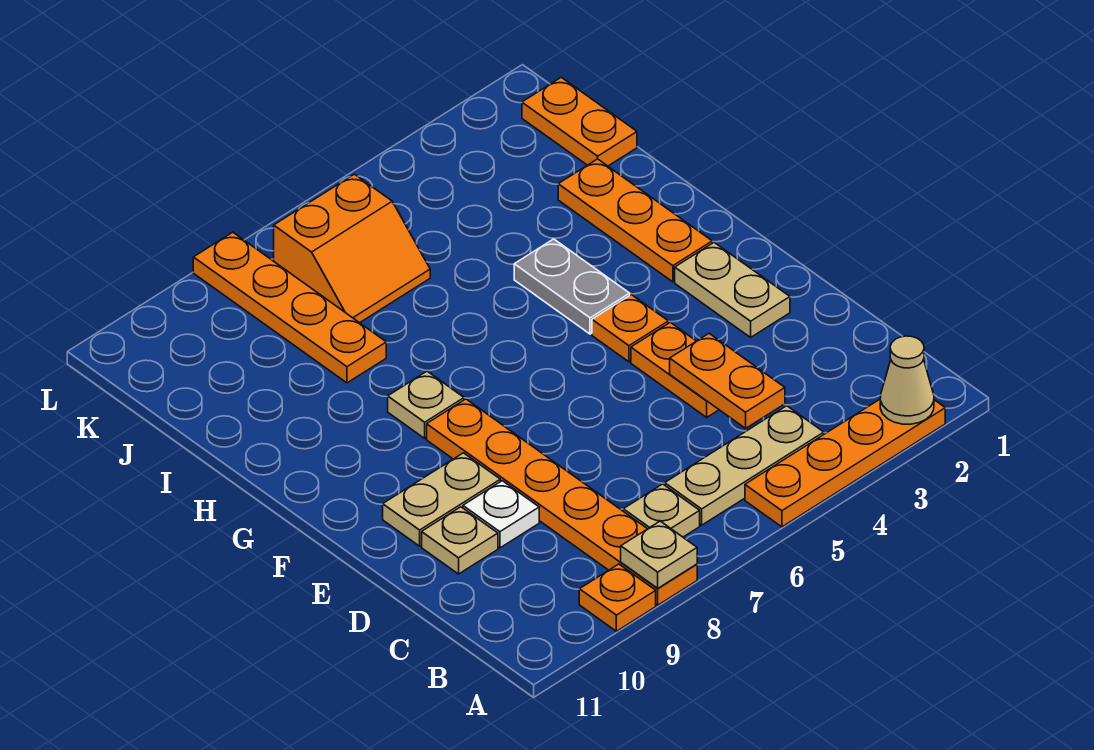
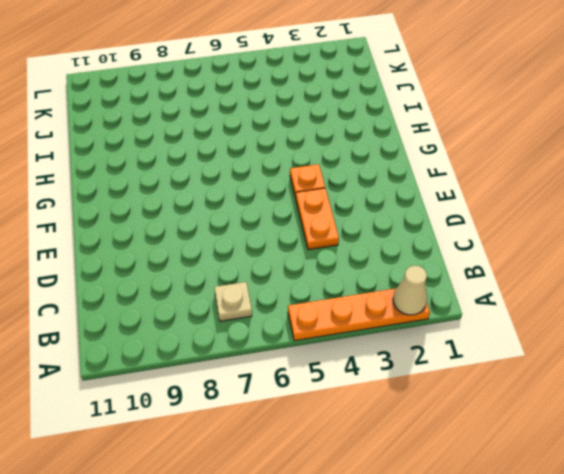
none -> orange plate A8:F8 level 1
none -> orange plate A9 level 1
none -> tan plate B4:B6 level 1

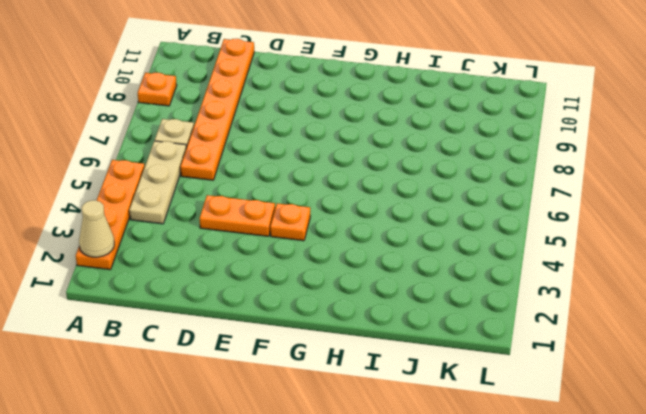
orange plate C6:C11 level 1 -> orange plate A8:F8 level 1
none -> white plate D9 level 1
none -> tan plate D10 level 1
none -> tan plate E2:F2 level 1

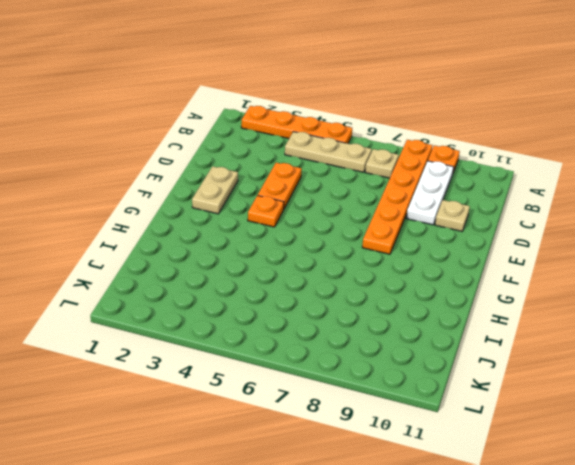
white plate B9:D9 level 1 -> white plate D9 level 1
none -> tan plate E9:E10 level 1
none -> orange plate G2:I2 level 1
none -> grey plate G4:H4 level 1

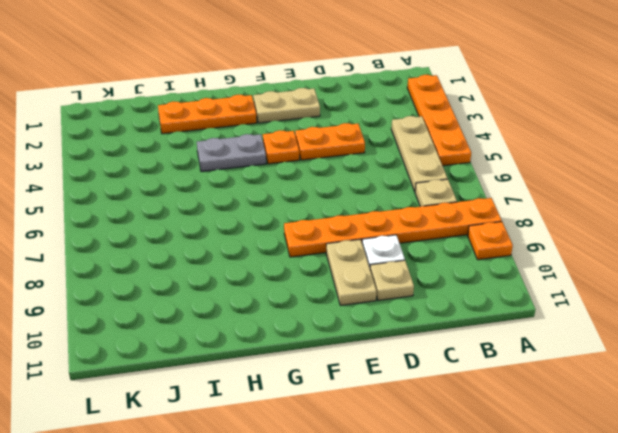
none -> tan plate G8 level 1
none -> orange plate I8:L8 level 1
none -> orange plate J1:K1 level 1

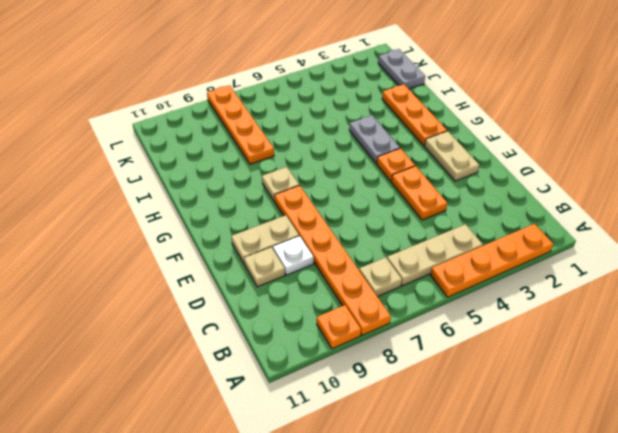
grey plate J1:K1 level 1 -> orange plate J1:K1 level 1
none -> orange slope J6:K7 level 1 top K
none -> tan cone A2 level 2
none -> tan plate A8 level 2

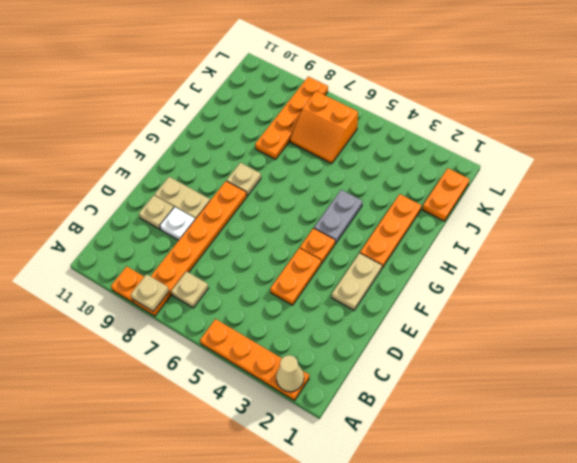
none -> tan plate B4:B6 level 1
none -> orange plate C4:D4 level 2

